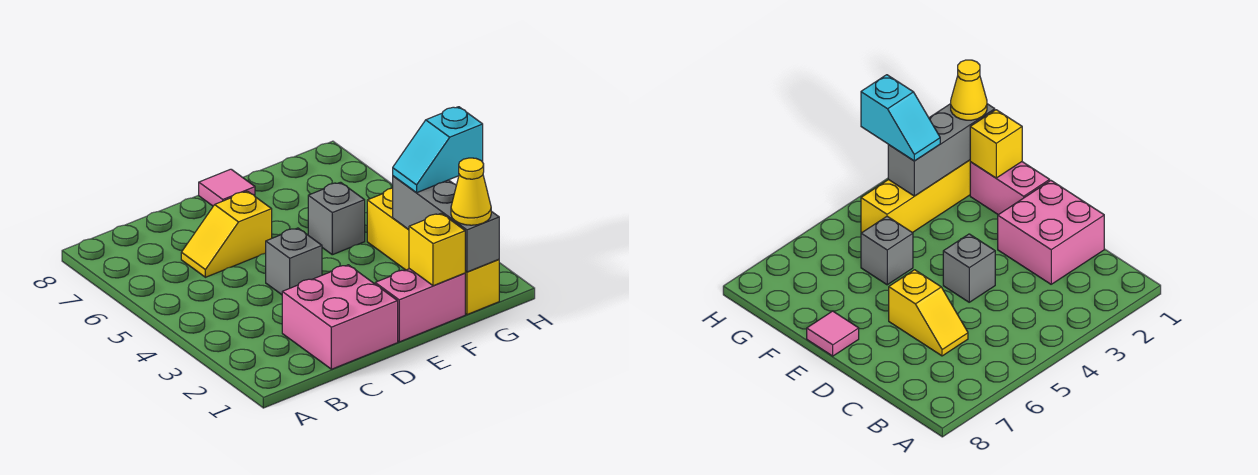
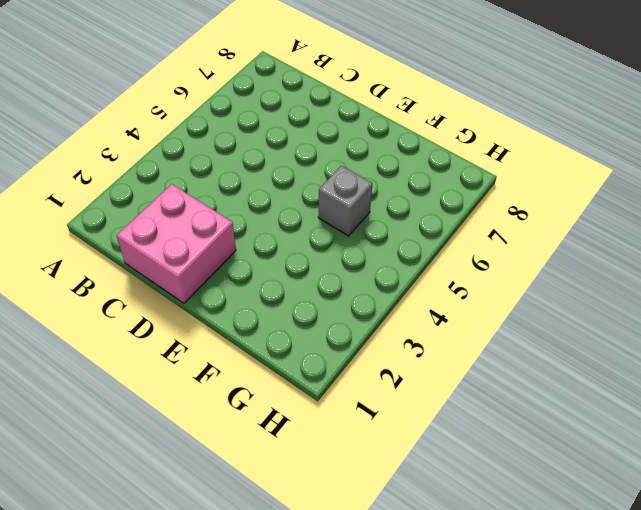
none -> yellow slope C6:D6 level 1 top D
none -> grey brick D4 level 1

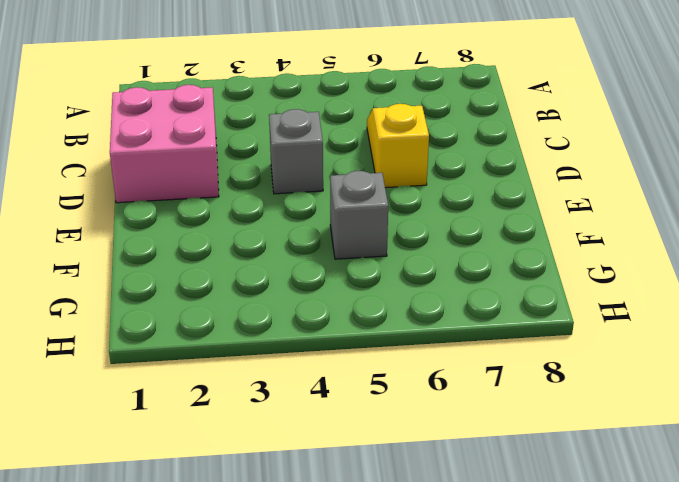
none -> pink brick E1:F1 level 1
none -> pink tile E8 level 1

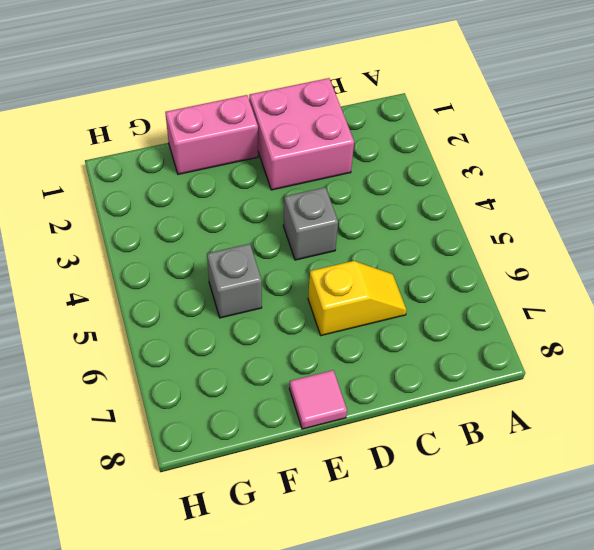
none -> yellow brick G1:G4 level 1
none -> yellow brick F1 level 2

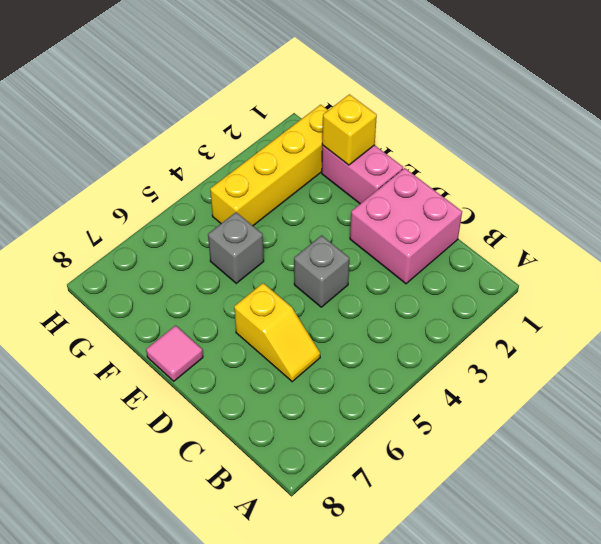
none -> grey brick G1:G3 level 2
none -> yellow cone G1 level 3

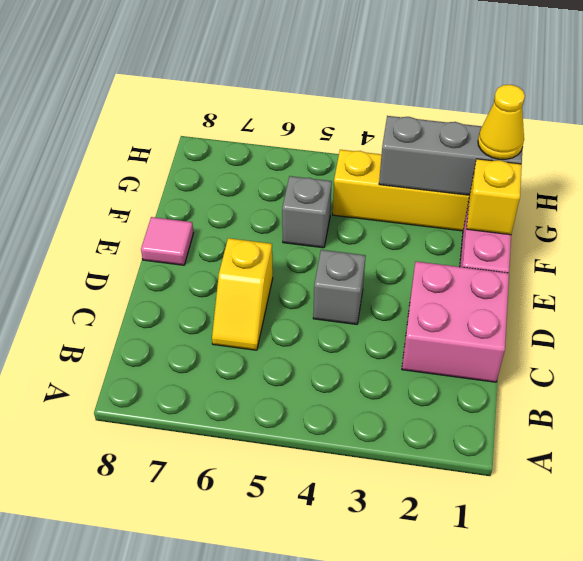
none -> cyan slope G3:H3 level 3 top H

